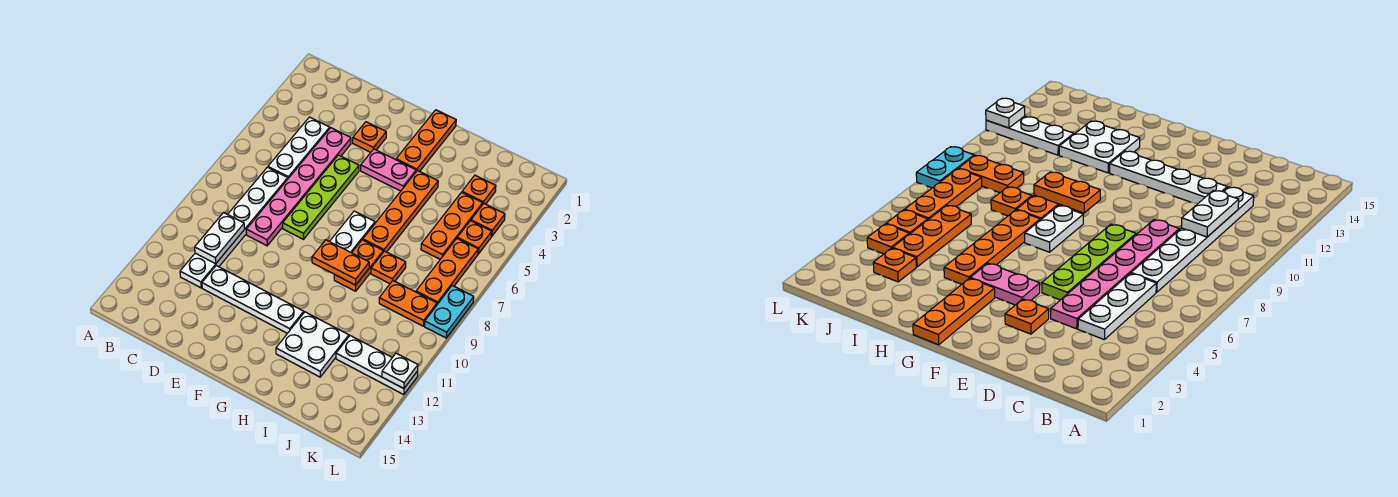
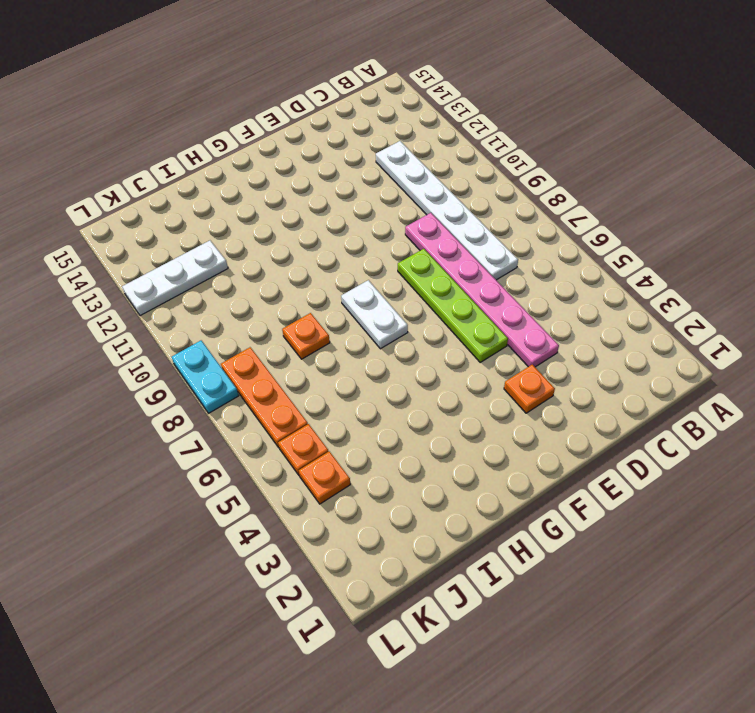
none -> white plate C4:C6 level 1
none -> white plate D12:G12 level 1
none -> pink plate F4:G4 level 1

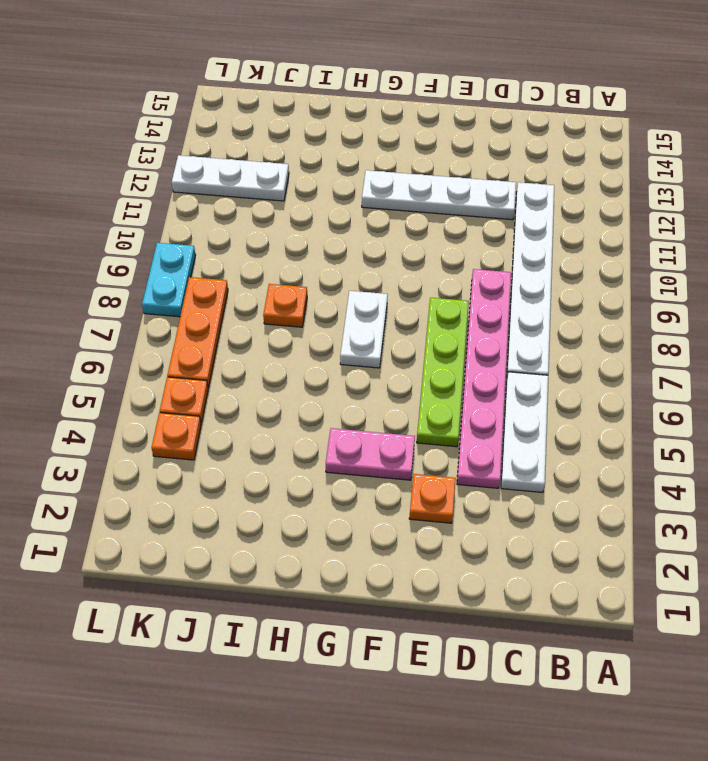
none -> orange plate G1:G3 level 1
none -> orange plate H4:H7 level 1
none -> orange plate H8:H9 level 1

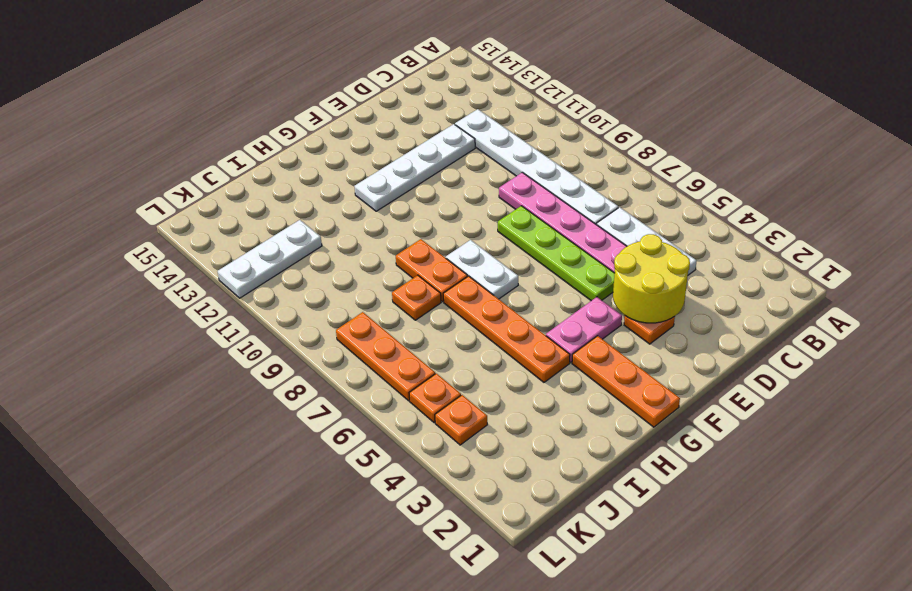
yellow round brick D3:E4 level 2 -> none
none -> white plate H12:I13 level 1
none -> orange plate J3 level 1
none -> orange plate J4:J6 level 1

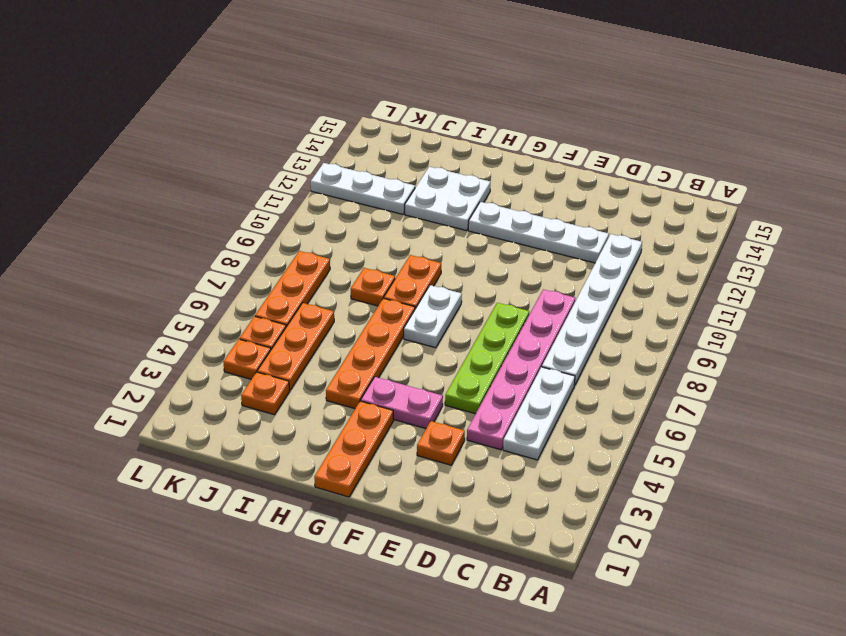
none -> orange plate J9:K9 level 1
none -> cyan plate L8:L9 level 1
none -> white plate C10:C11 level 2

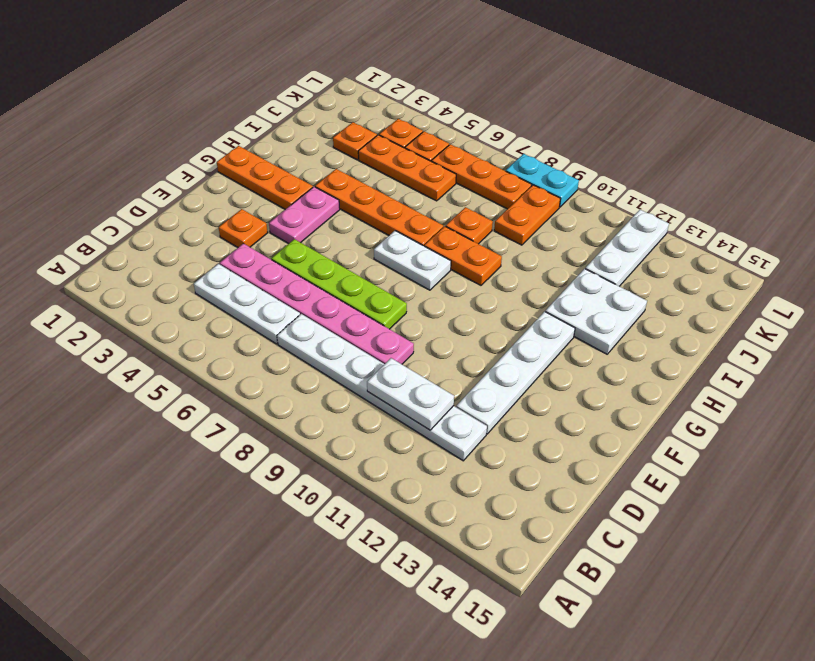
none -> orange plate G9:H9 level 2
none -> white plate L12 level 2

